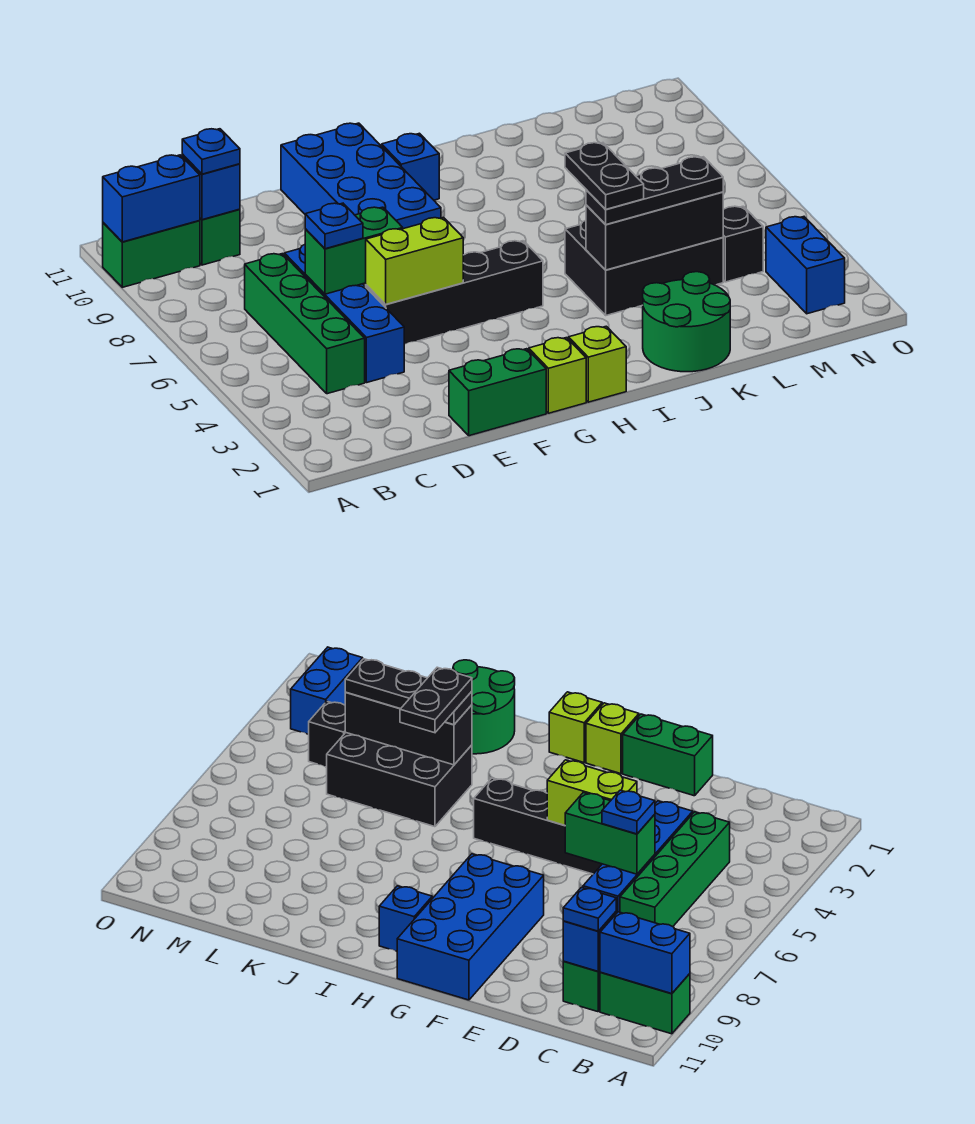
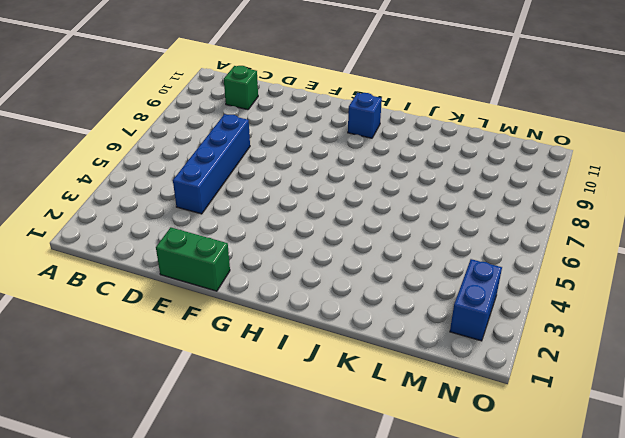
none -> green brick A10:B10 level 1
none -> green brick C4:C7 level 1
none -> black brick E5:H5 level 1

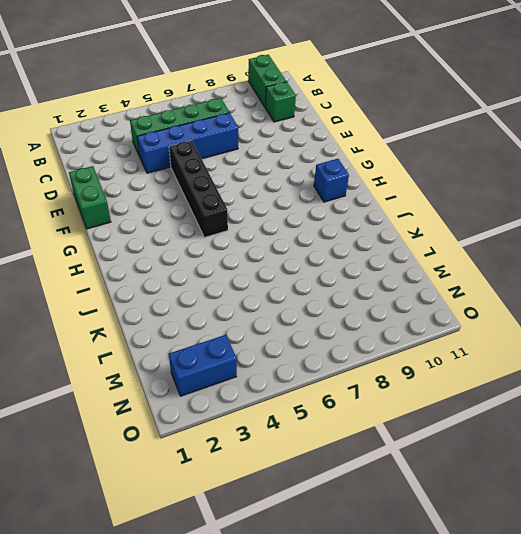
none -> blue brick F8:G11 level 1
none -> lime brick G1 level 1
none -> lime brick H1 level 1

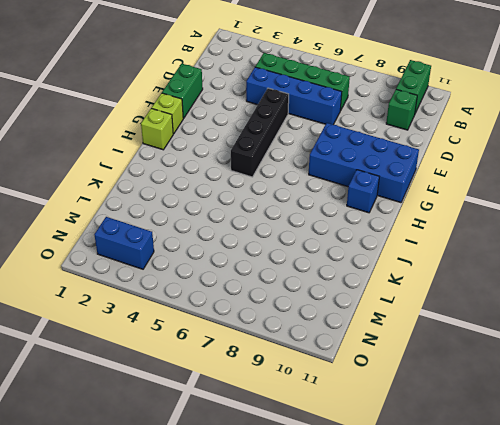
none -> green round brick J1:K2 level 1
none -> black brick J4:L5 level 1
none -> black brick M4 level 1

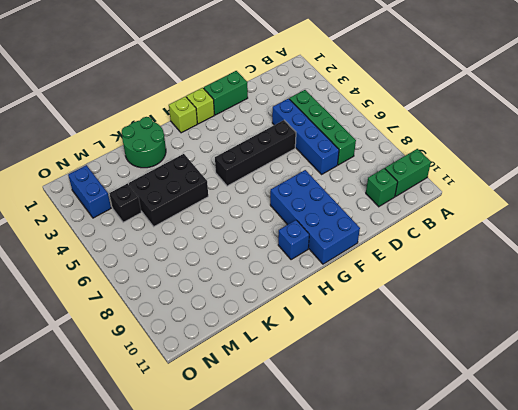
none -> blue brick A10:B10 level 2
none -> blue brick C10 level 2
none -> green brick D6:E6 level 2

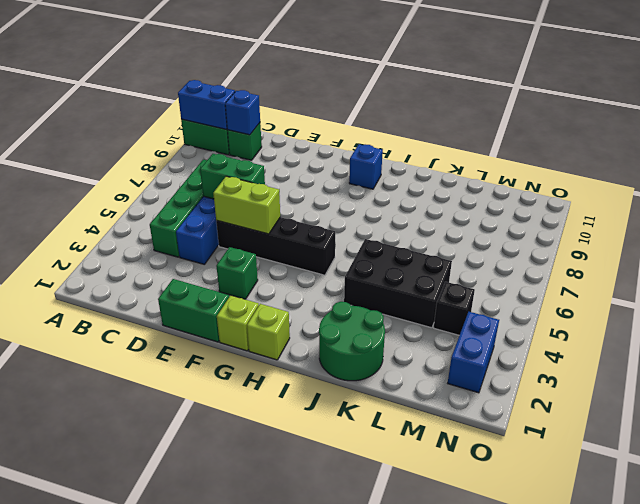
green brick F3 level 1 -> none
none -> blue brick F8:G11 level 1
none -> black brick J4:L4 level 2
none -> blue plate C10 level 3

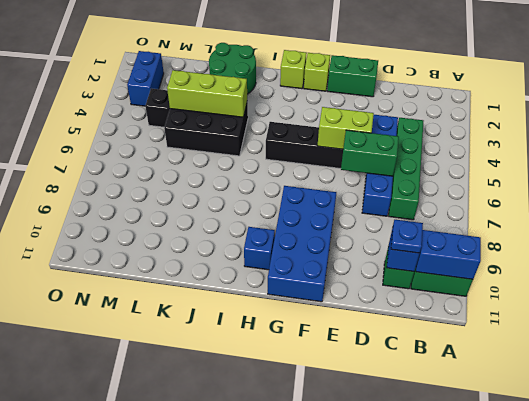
lime brick J4:L4 level 2 -> black brick J4:L4 level 2
none -> blue plate D6 level 3
none -> black plate J4:L4 level 3
none -> black plate J4:J5 level 4

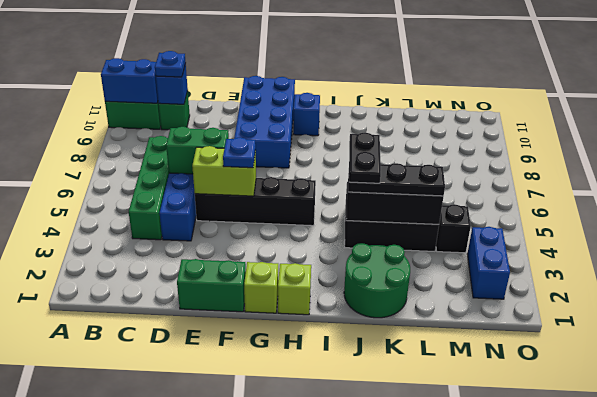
blue plate F5 level 3 -> blue plate D6 level 3

